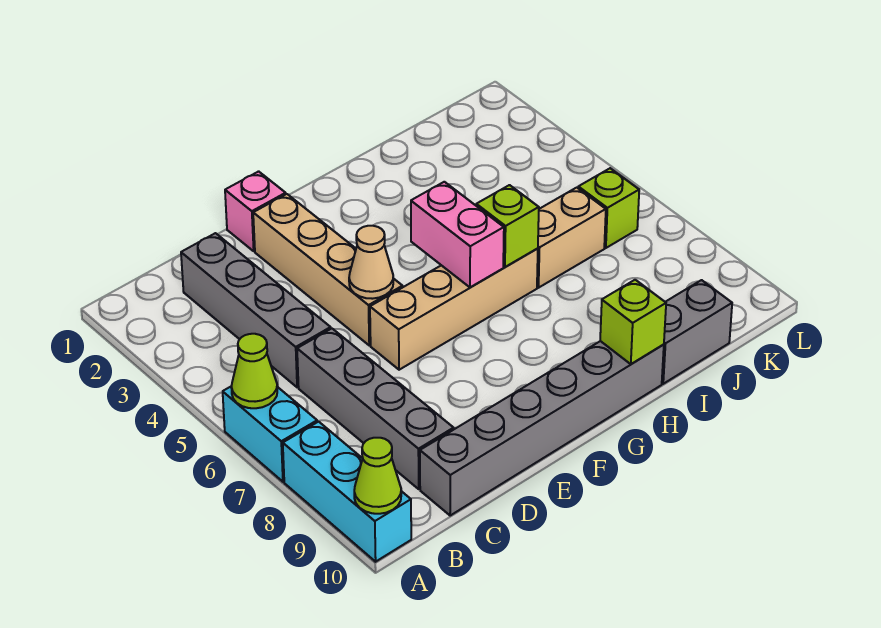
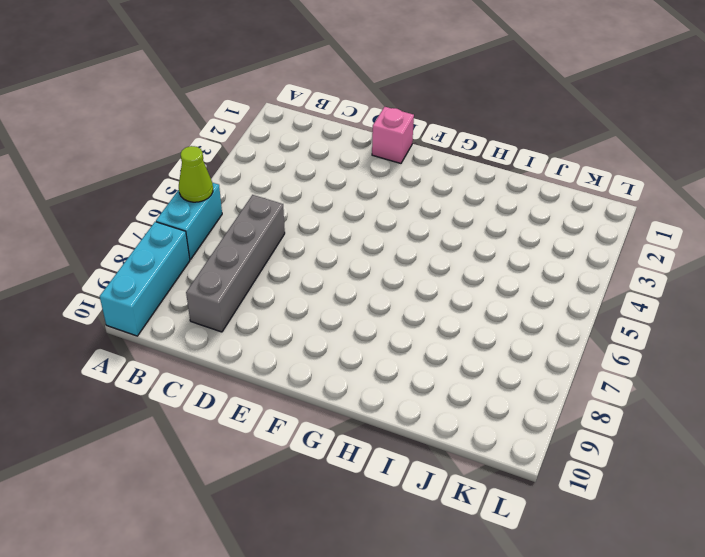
none -> grey brick C2:C5 level 1
none -> grey brick C10:H10 level 1
none -> tan brick E2:E5 level 1

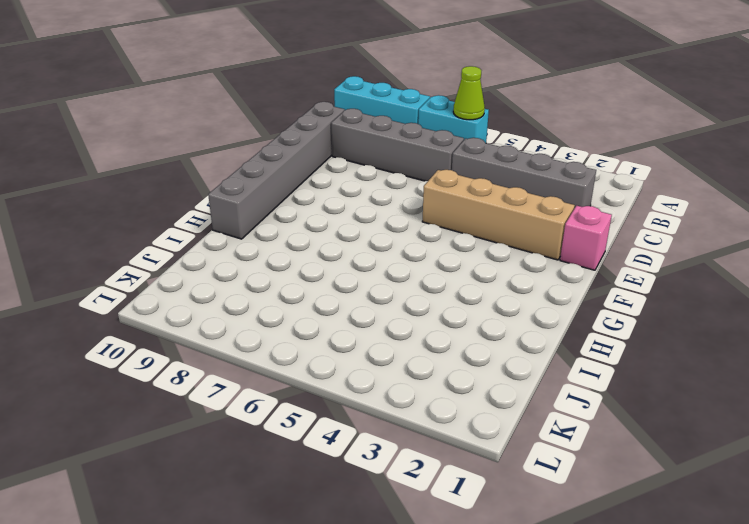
none -> tan brick E6:H6 level 1
none -> tan brick I6:J6 level 1
none -> grey brick I10:J10 level 1

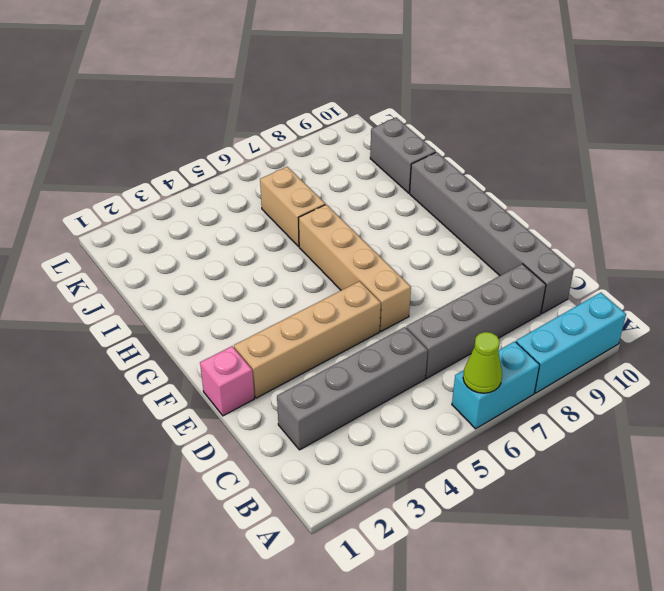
none -> lime brick K6 level 1
none -> lime cone A10 level 2
none -> tan cone E5 level 2

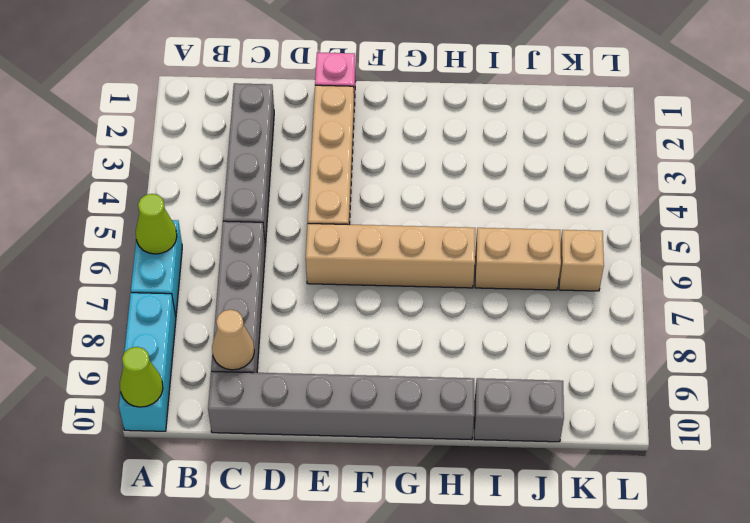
tan cone C9 level 2 -> tan cone E5 level 2
tan brick K6 level 1 -> lime brick K6 level 1
none -> pink brick G5:G6 level 2
none -> lime brick H6 level 2
none -> lime brick H10 level 2

